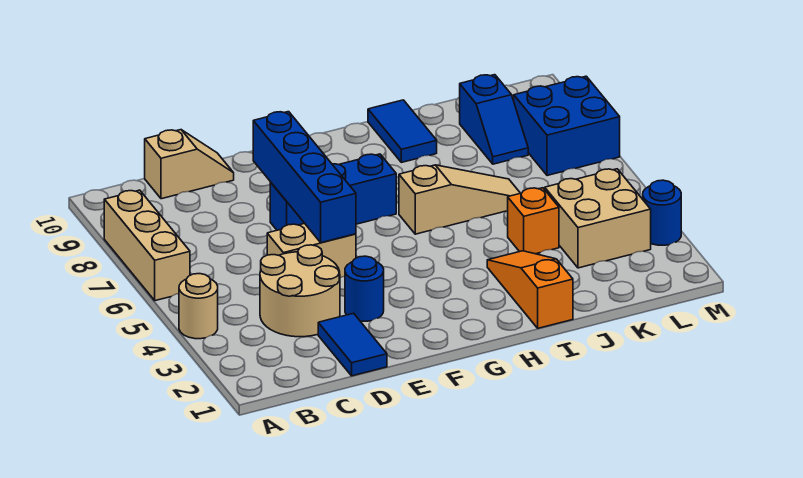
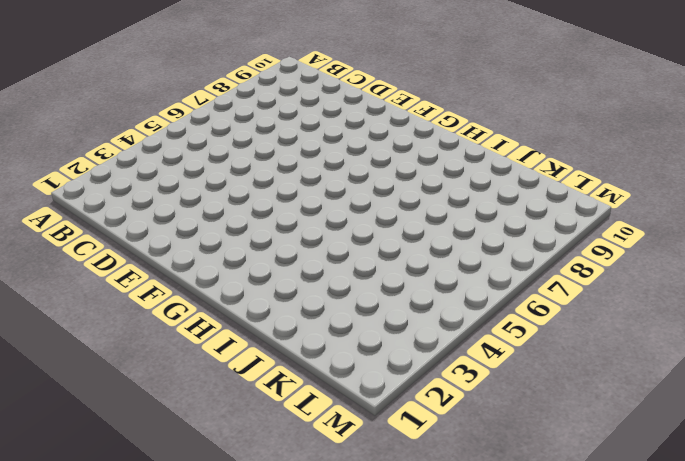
none -> tan round brick A4 level 1
none -> tan brick A6:A8 level 1
none -> tan round brick C3:D4 level 1

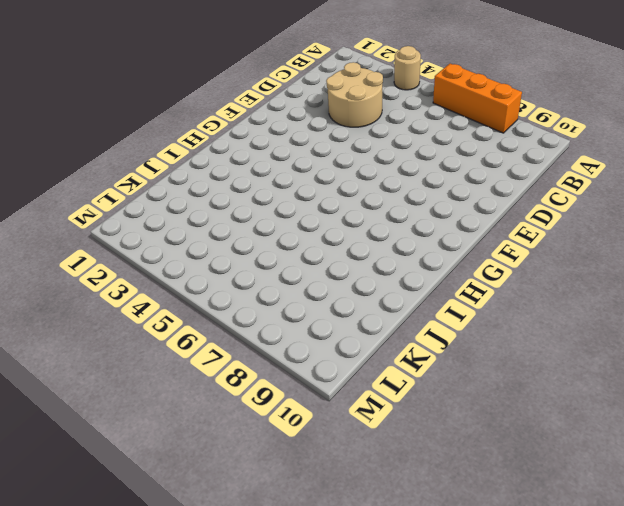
orange brick A6:A8 level 1 -> tan brick A6:A8 level 1
none -> tan slope C10:D10 level 1 top C
none -> blue tile D1:D2 level 1
none -> tan brick D5:E5 level 1

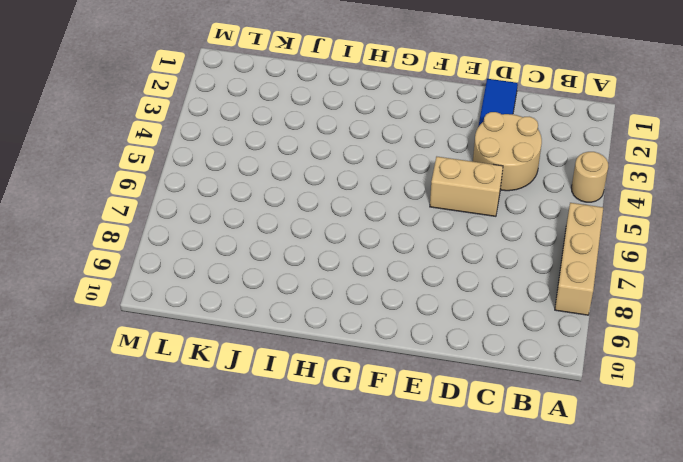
none -> tan slope C10:D10 level 1 top C
none -> blue round brick E3 level 1
none -> blue brick E7:G7 level 1

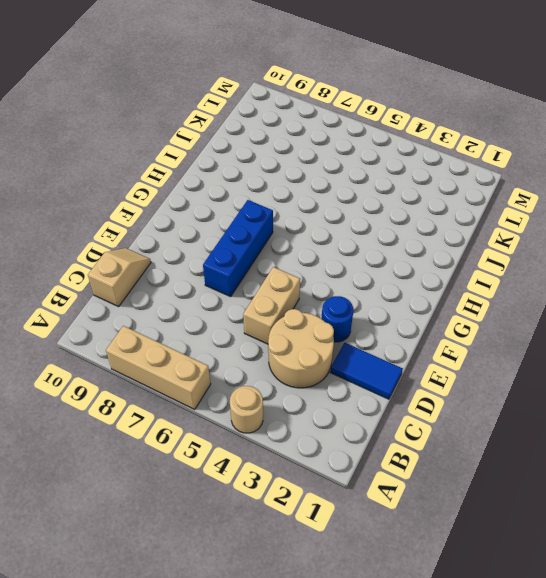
none -> tan slope H6:J6 level 1 top H
none -> orange slope I1:I3 level 1 top 1
none -> blue tile I9:I10 level 1

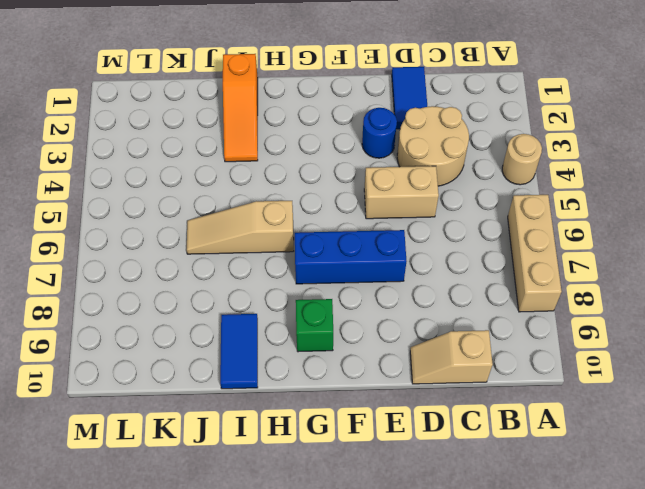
green brick G9 level 1 -> none
none -> orange brick J4 level 1
none -> tan brick K3:L4 level 1
none -> blue slope K8:K9 level 1 top 9

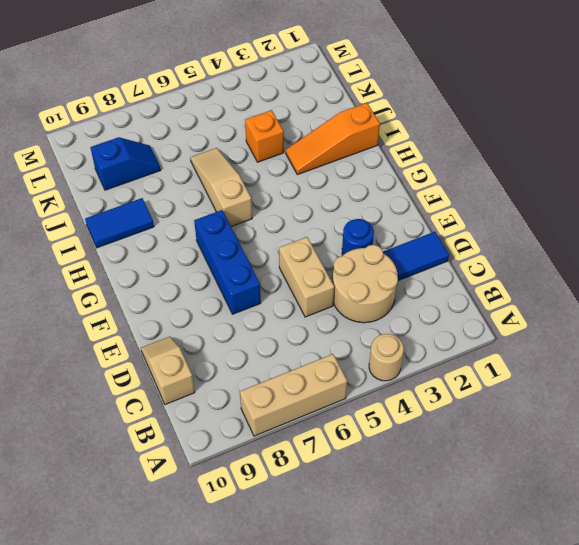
none -> tan brick K3:L4 level 1
none -> blue brick L7:M8 level 1
none -> blue round brick M3 level 1

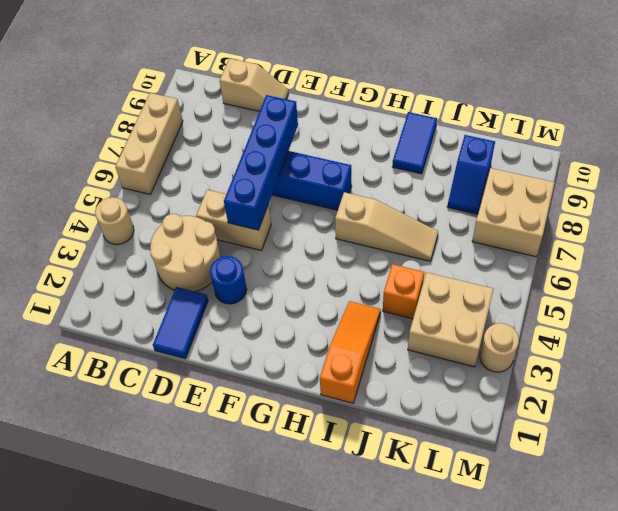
tan brick L7:M8 level 1 -> blue brick L7:M8 level 1
tan round brick M3 level 1 -> blue round brick M3 level 1

